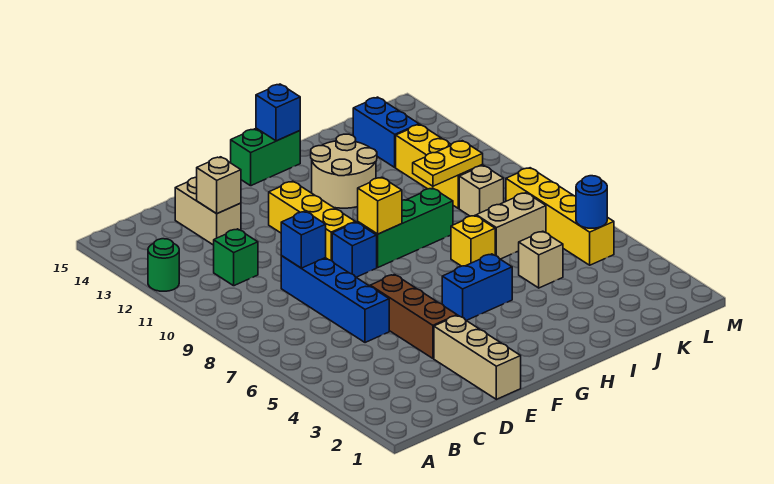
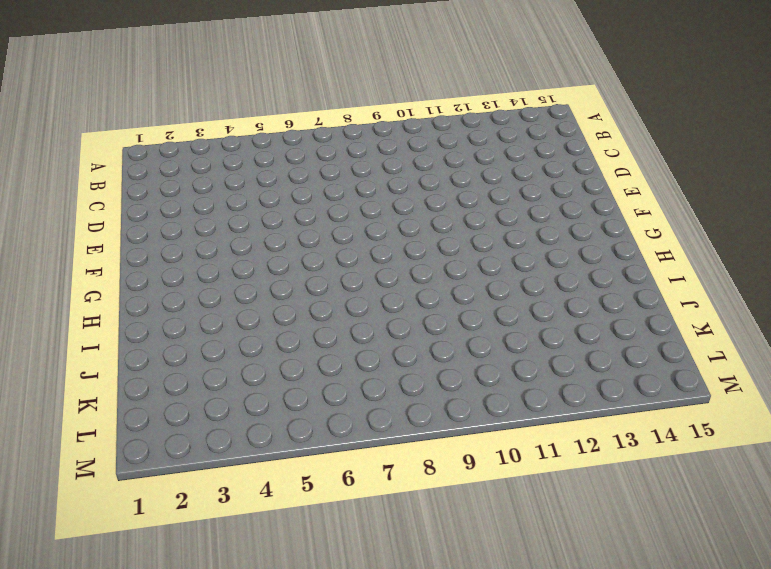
none -> green round brick A12 level 1
none -> green brick C11 level 1
none -> blue brick D6:D9 level 1

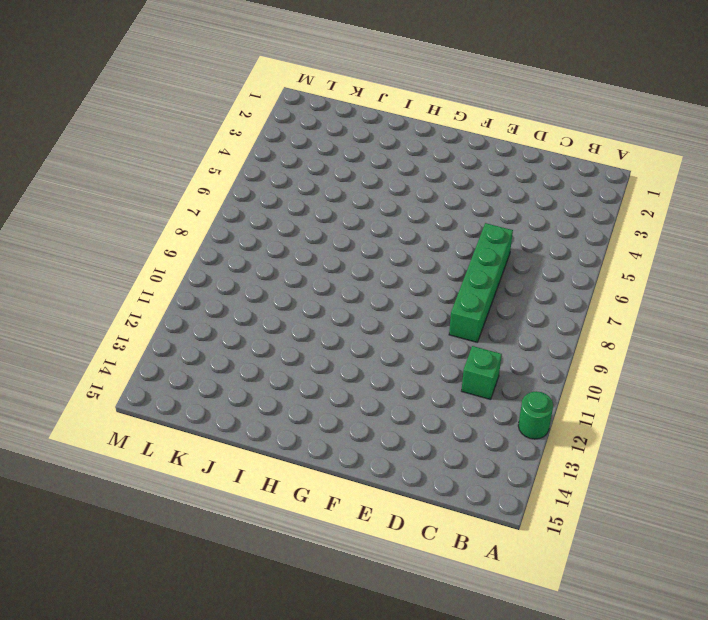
green brick D6:D9 level 1 -> blue brick D6:D9 level 1
none -> tan brick D13:D14 level 1
none -> tan brick E1:E3 level 1
none -> brown brick E4:E6 level 1

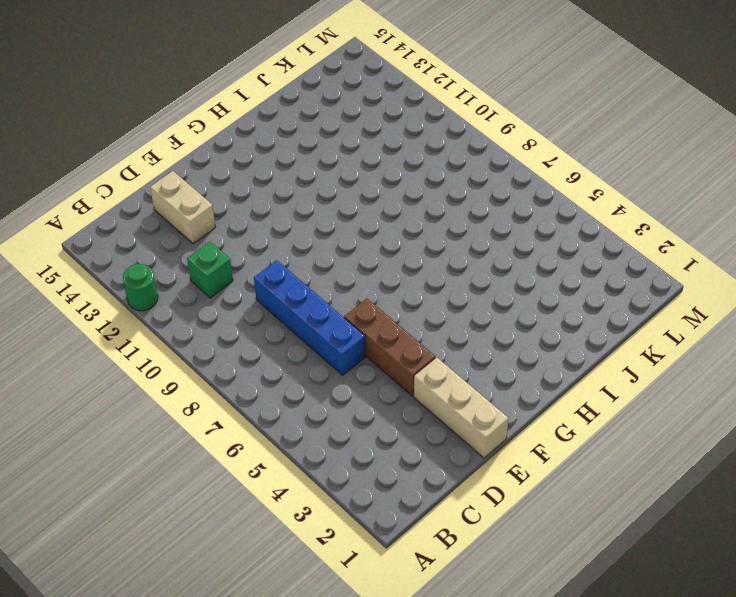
none -> blue brick F9 level 1
none -> yellow brick F10:F12 level 1
none -> blue brick G5:H5 level 1

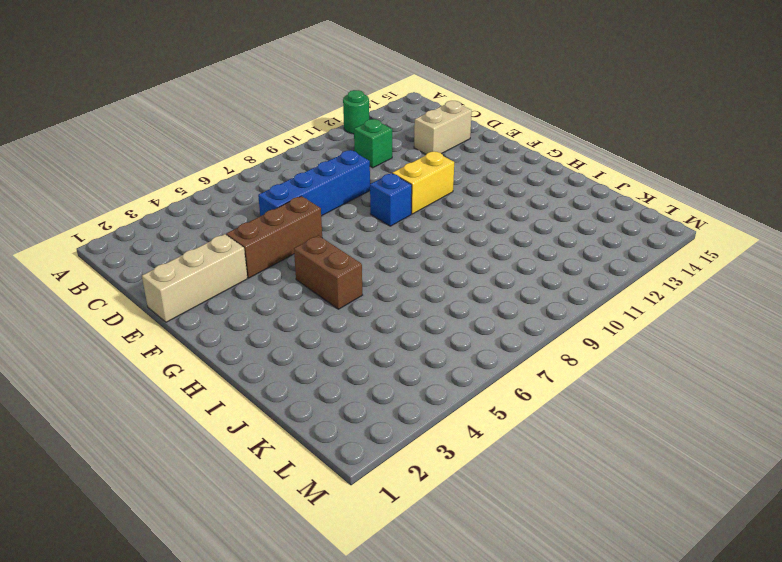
yellow brick F10:F11 level 1 -> yellow brick F10:F12 level 1
brown brick G5:H5 level 1 -> blue brick G5:H5 level 1
none -> green brick G9:I9 level 1
none -> green brick G15:H15 level 1
none -> tan round brick H12:I13 level 1

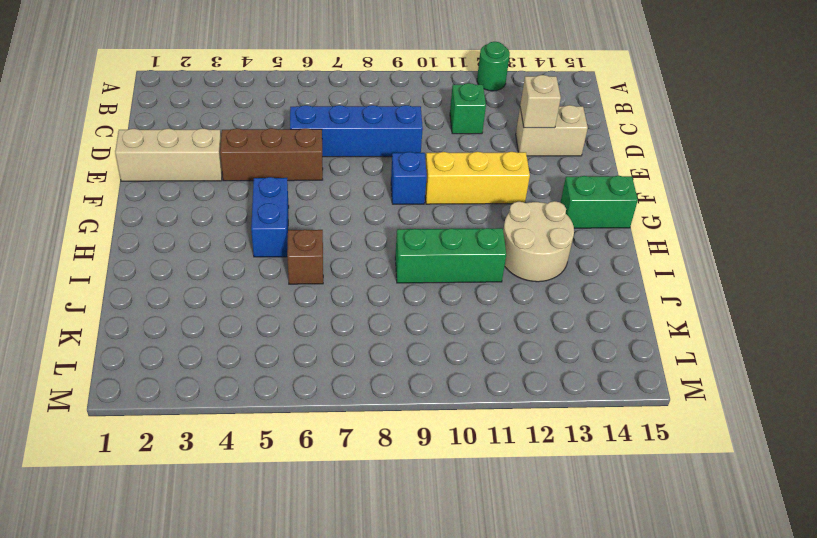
green brick G14:G15 level 1 -> green brick G15:H15 level 1
brown brick I6 level 1 -> none
green brick I9:I11 level 1 -> green brick G9:I9 level 1
none -> yellow brick I7 level 1
none -> tan brick J5 level 1
none -> tan brick J7:K7 level 1

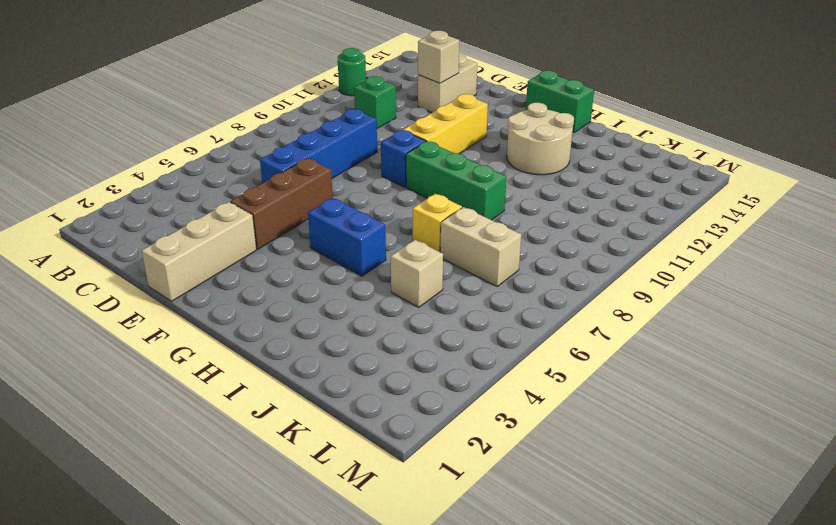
none -> tan brick K9 level 1
none -> yellow brick K10:K12 level 1
none -> blue brick K13:K14 level 1

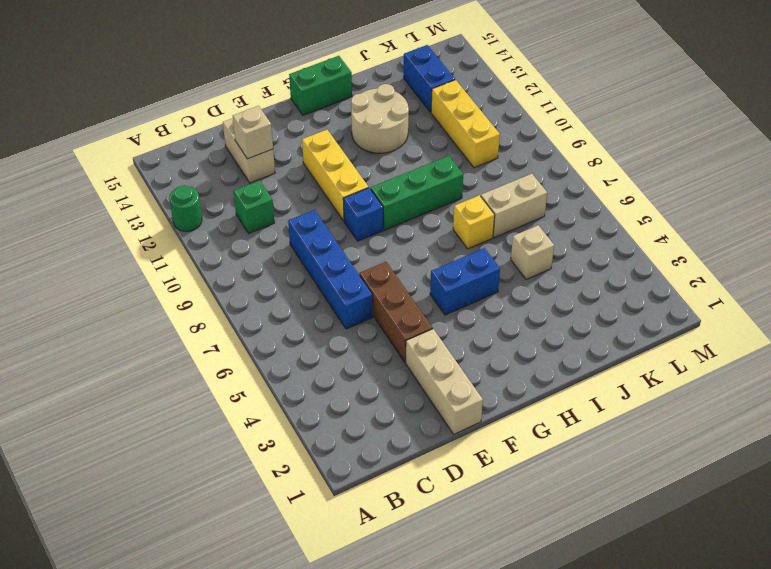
none -> tan brick K9 level 1
none -> yellow brick L5:L8 level 1
none -> blue brick D9 level 2

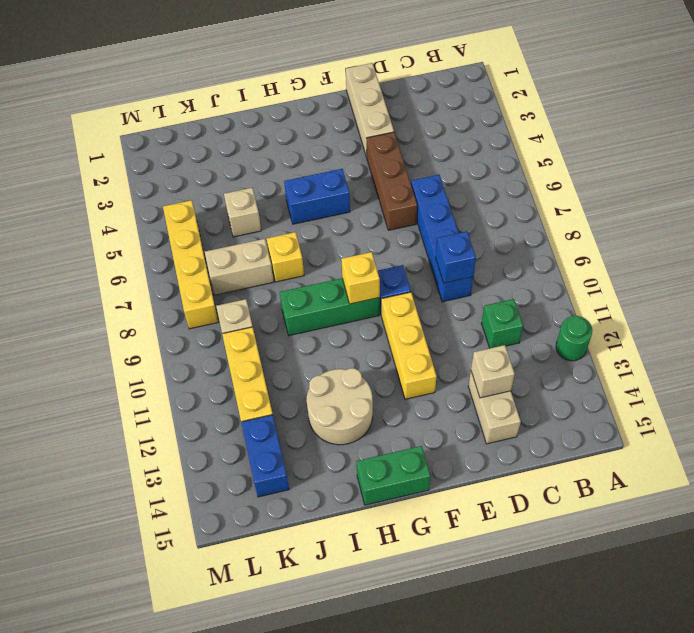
none -> blue brick H15 level 2
none -> yellow plate J10:K10 level 2
none -> blue round brick L5 level 2

